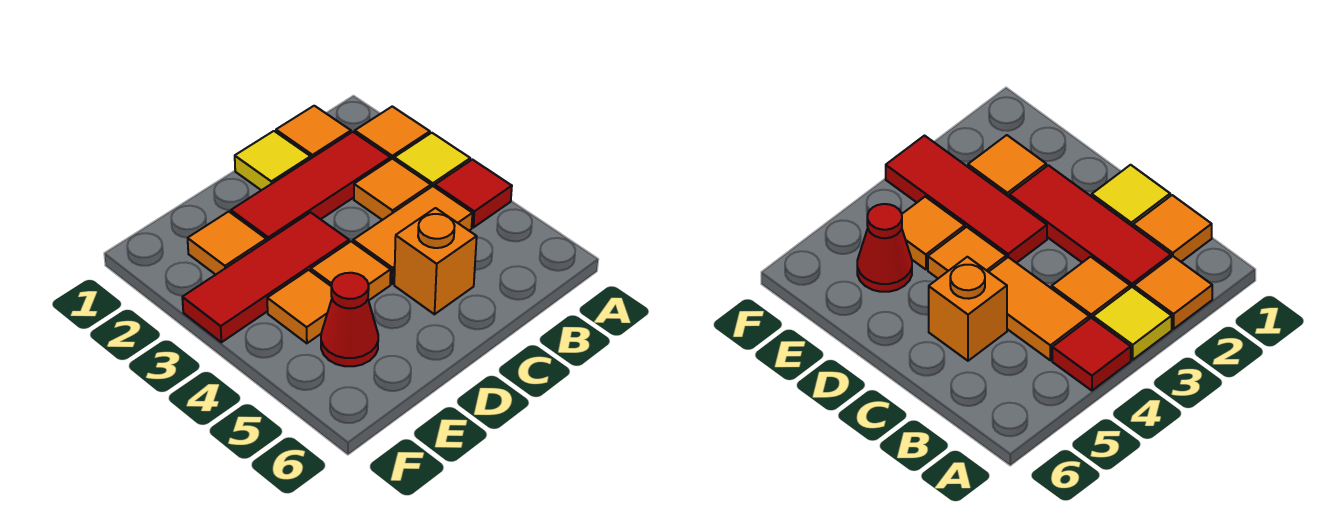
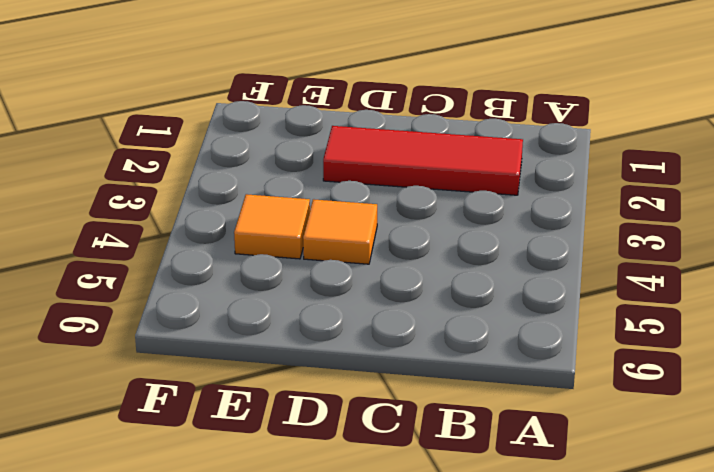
none -> orange tile A2 level 1
none -> yellow tile A3 level 1
none -> red tile A4 level 1

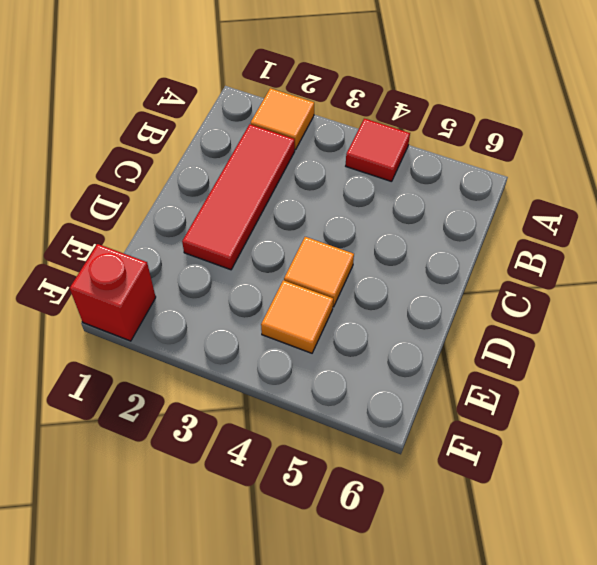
red brick F1 level 1 -> none
none -> yellow tile A3 level 1
none -> orange tile B1 level 1
none -> orange tile B3 level 1

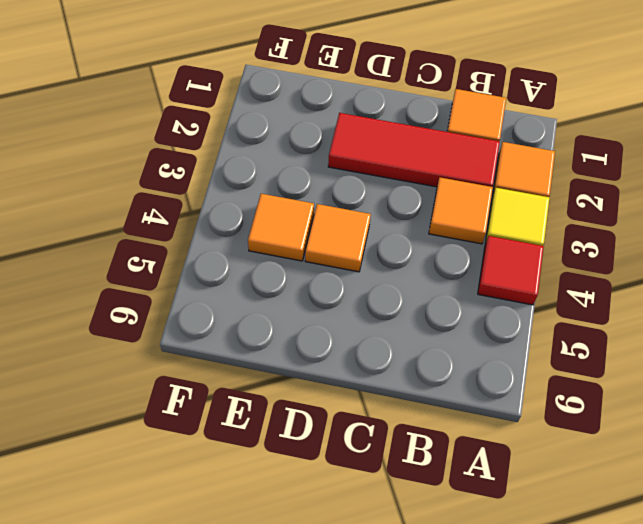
none -> orange tile B4:C4 level 1
none -> yellow tile C1 level 1
none -> orange brick C5 level 1

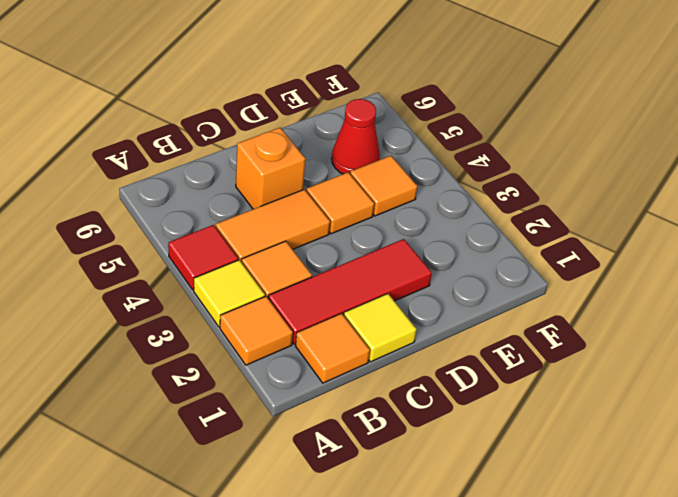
none -> red tile D3:F3 level 1
none -> orange tile E2 level 1

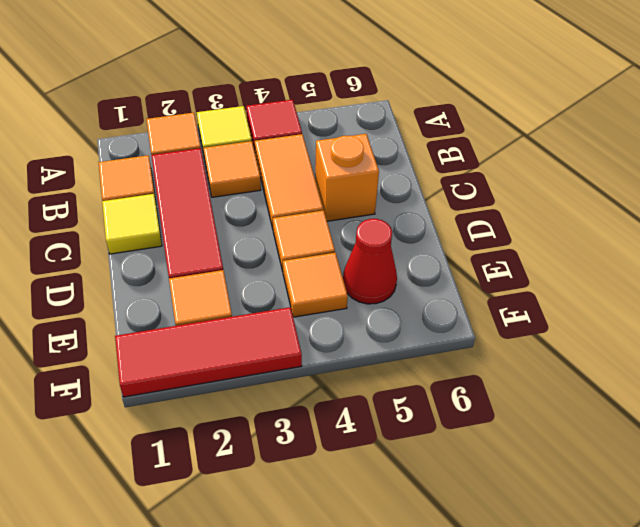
red tile F1:F3 level 1 -> red tile D3:F3 level 1

